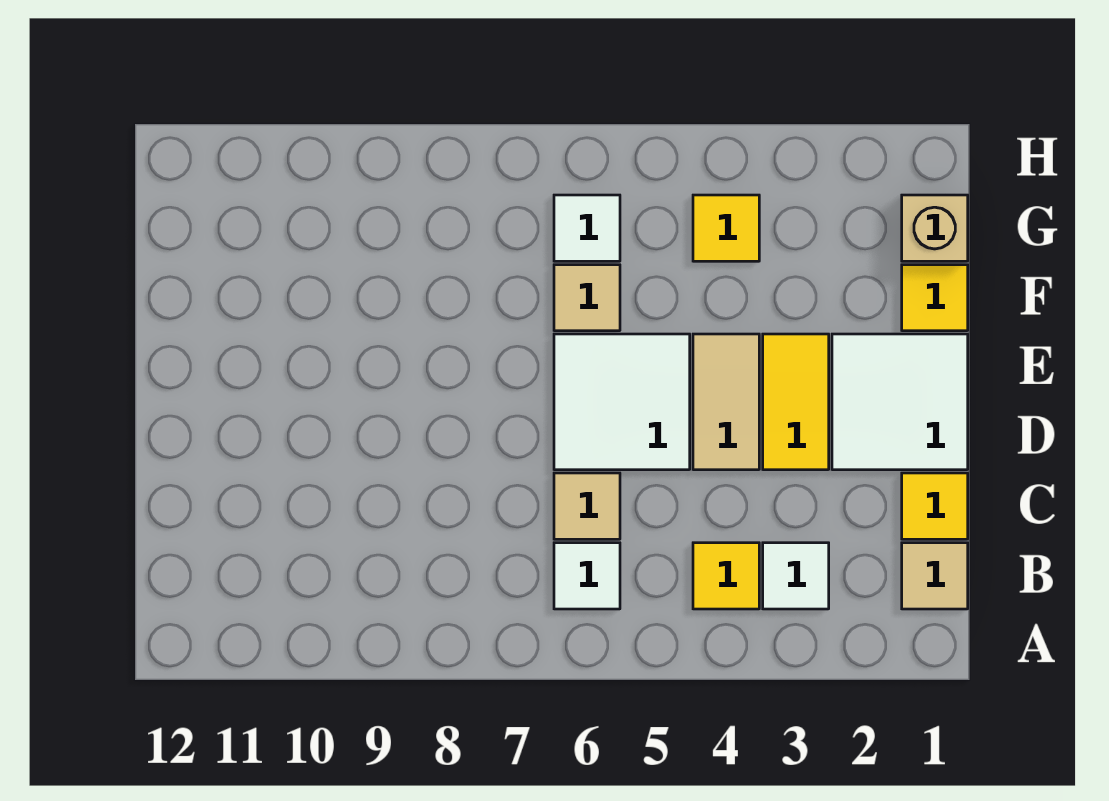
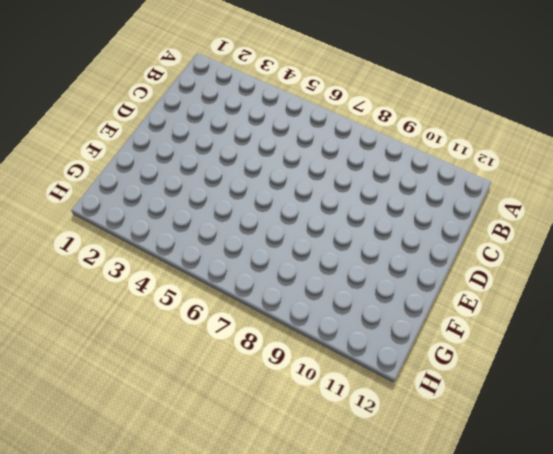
none -> tan tile B1 level 1
none -> white tile B3 level 1
none -> yellow tile B4 level 1

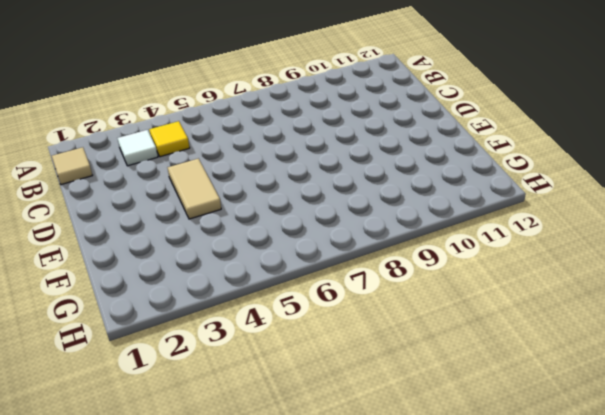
none -> white tile B6 level 1
none -> yellow tile C1 level 1
none -> tan tile C6 level 1

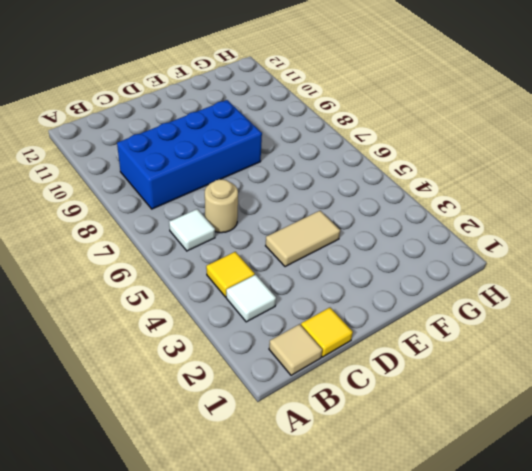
blue brick B8:E9 level 1 -> none
tan round brick C6 level 1 -> tan tile C6 level 1
none -> white tile D1:E2 level 1
none -> yellow tile D3:E3 level 1
none -> white tile D5:E6 level 1

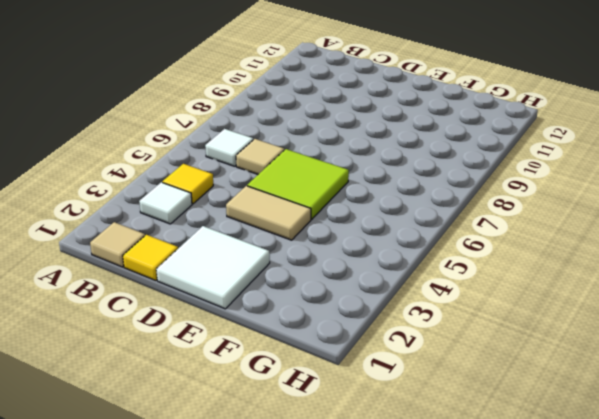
lime tile D5:E6 level 1 -> white tile D5:E6 level 1
none -> yellow tile D3:E3 level 1
none -> yellow tile F1 level 1
none -> tan tile F6 level 1

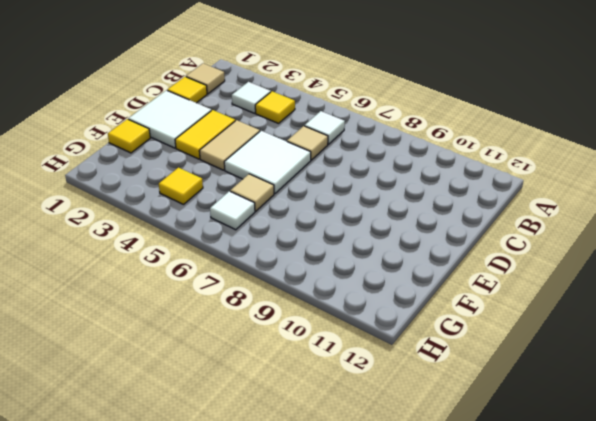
none -> tan brick G1 level 1

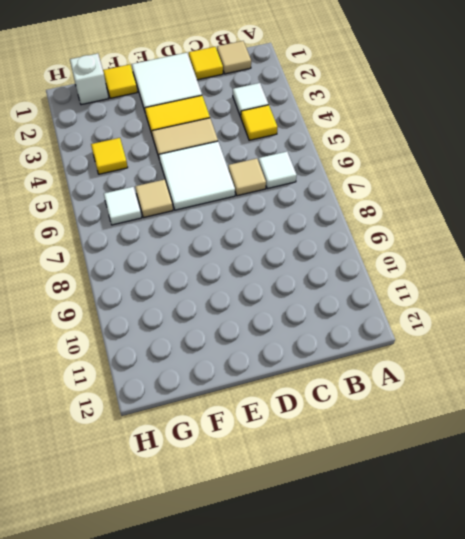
white brick G1 level 1 -> tan brick G1 level 1

